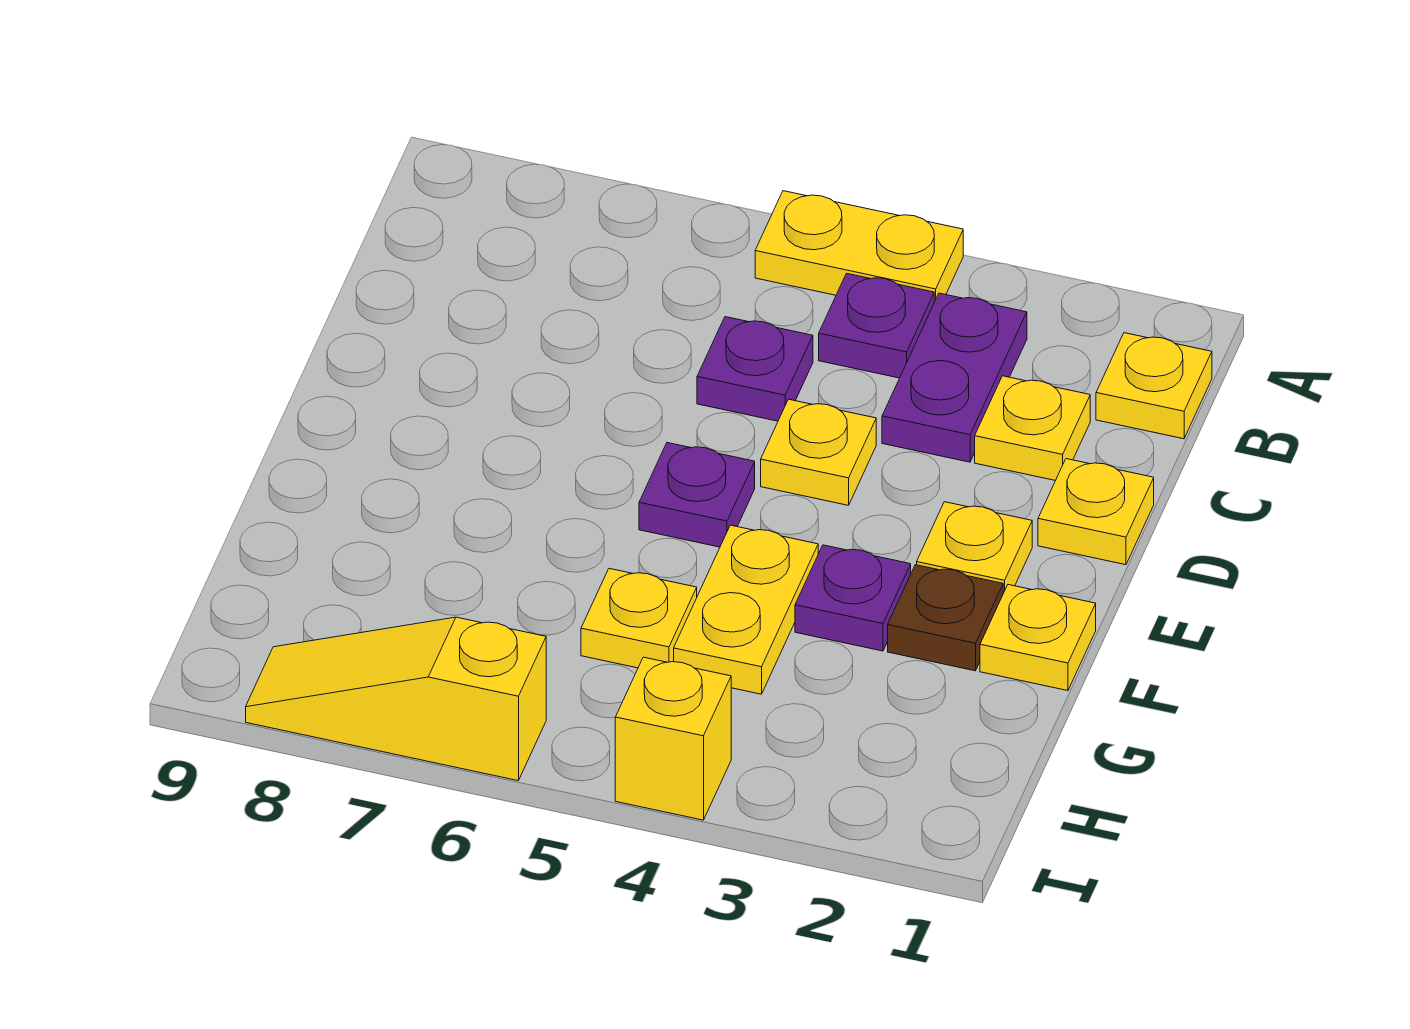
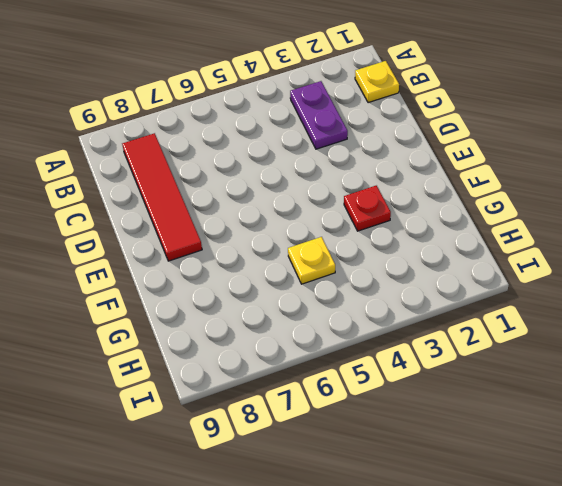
red tile B8:E8 level 1 -> none
red plate F3 level 1 -> purple plate F3 level 1
none -> yellow plate A4:A5 level 1
none -> purple plate B4 level 1
none -> yellow plate C2 level 1

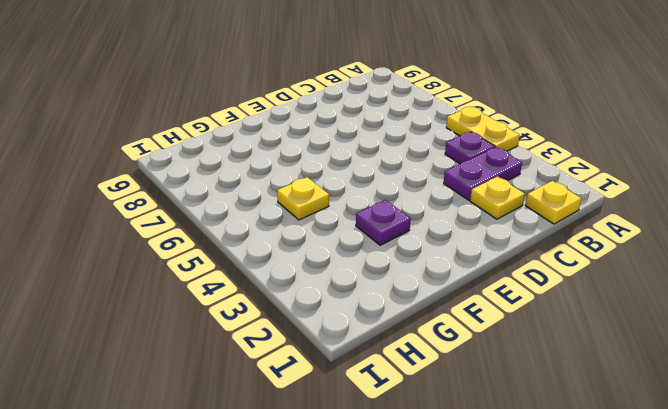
none -> purple plate C5 level 1
none -> yellow plate D1 level 1
none -> yellow plate D4 level 1

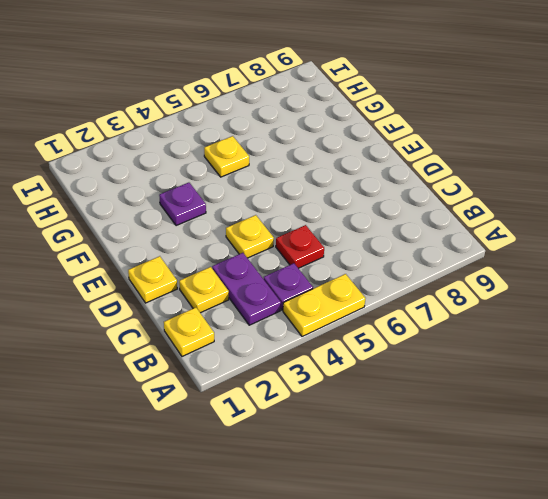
red plate C5 level 1 -> purple plate C5 level 1
none -> yellow plate E2 level 1
none -> purple plate E5 level 1
none -> yellow plate F1 level 1

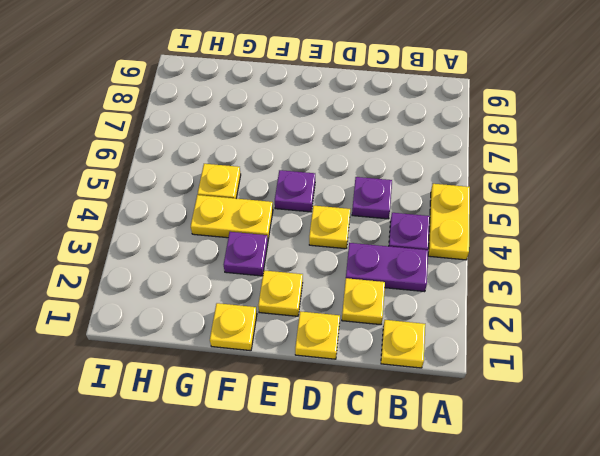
none -> brown plate F2 level 1
none -> yellow brick I4 level 1
none -> yellow slope I6:I8 level 1 top 6

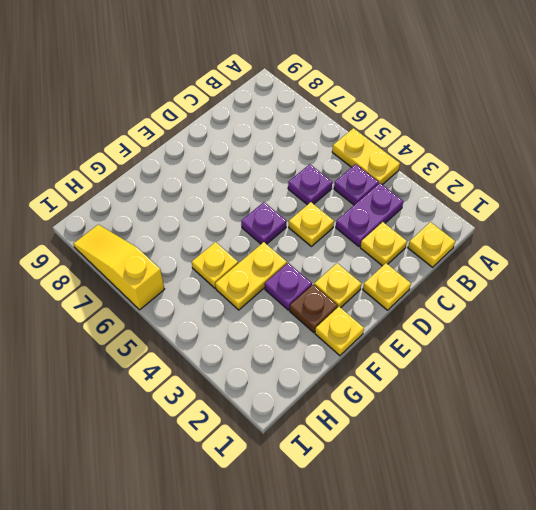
none -> yellow brick I4 level 1

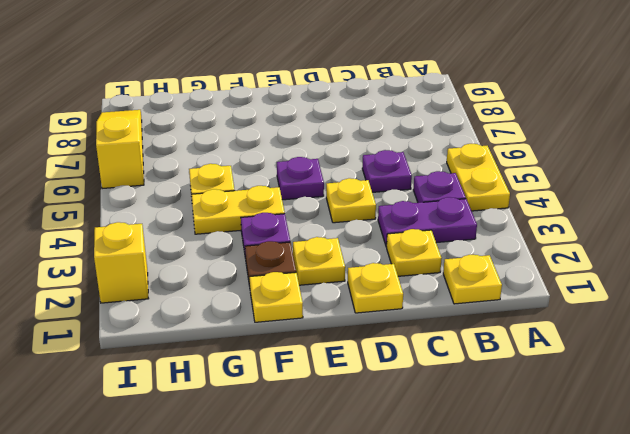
yellow brick I2 level 1 -> yellow brick I4 level 1

